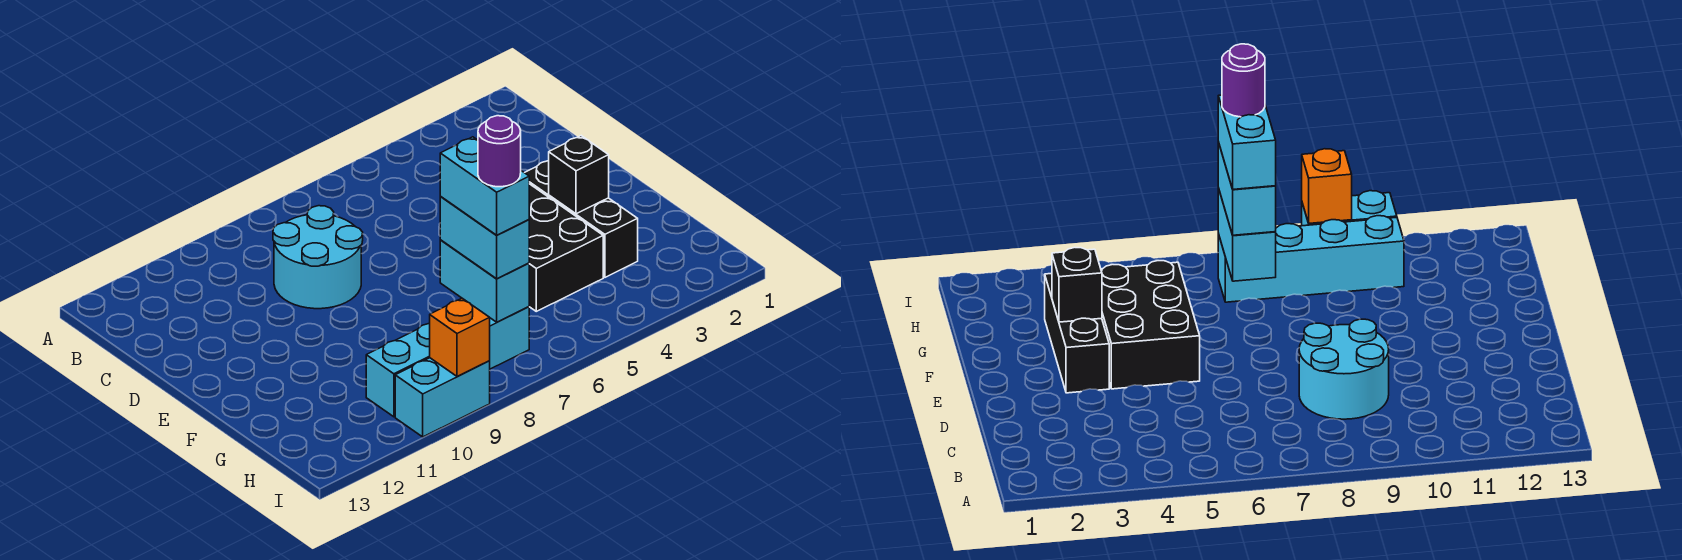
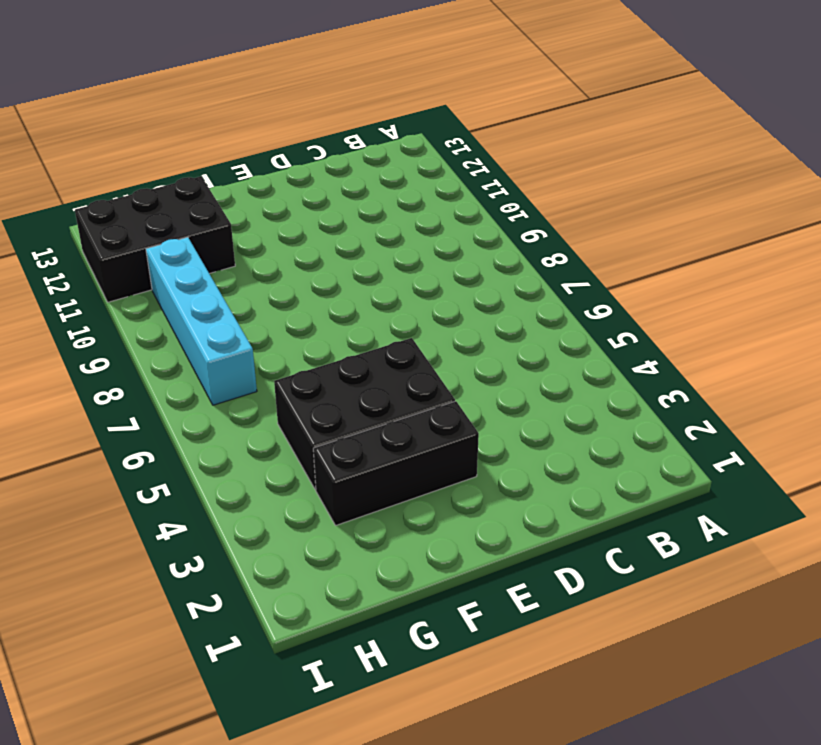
black brick G11:I12 level 1 -> none
none -> cyan round brick C8:D9 level 1
none -> cyan brick I9:I10 level 1

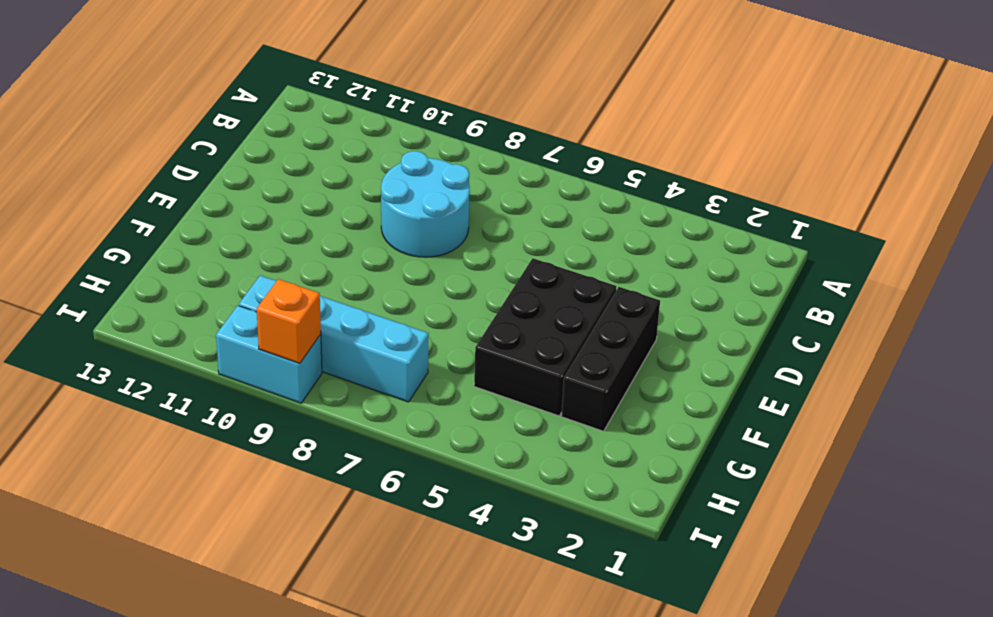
none -> black brick F3 level 2
none -> cyan brick G7:H7 level 2

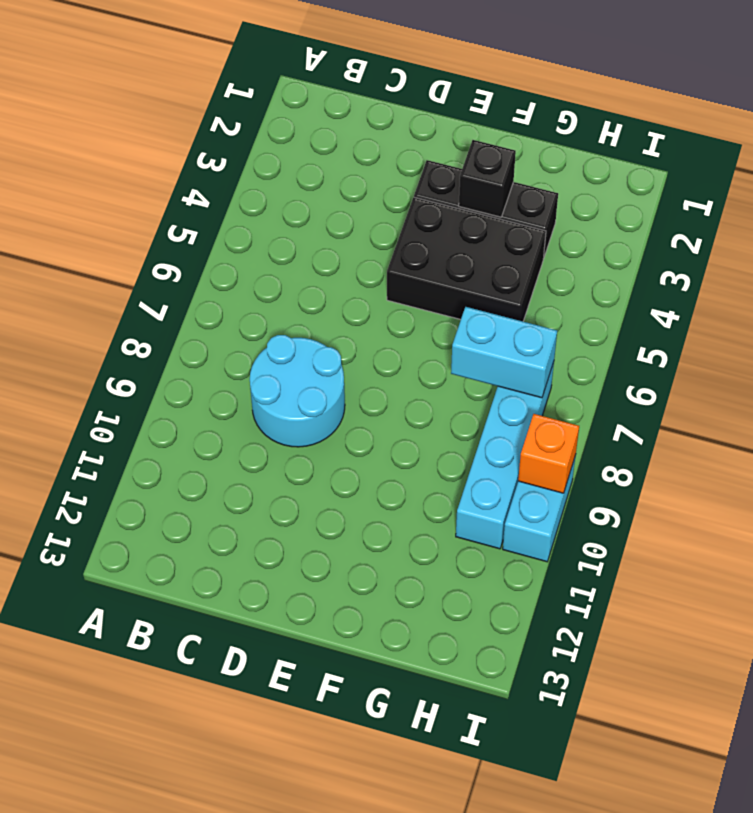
none -> cyan brick G7:H7 level 3
none -> cyan brick G7:H7 level 4

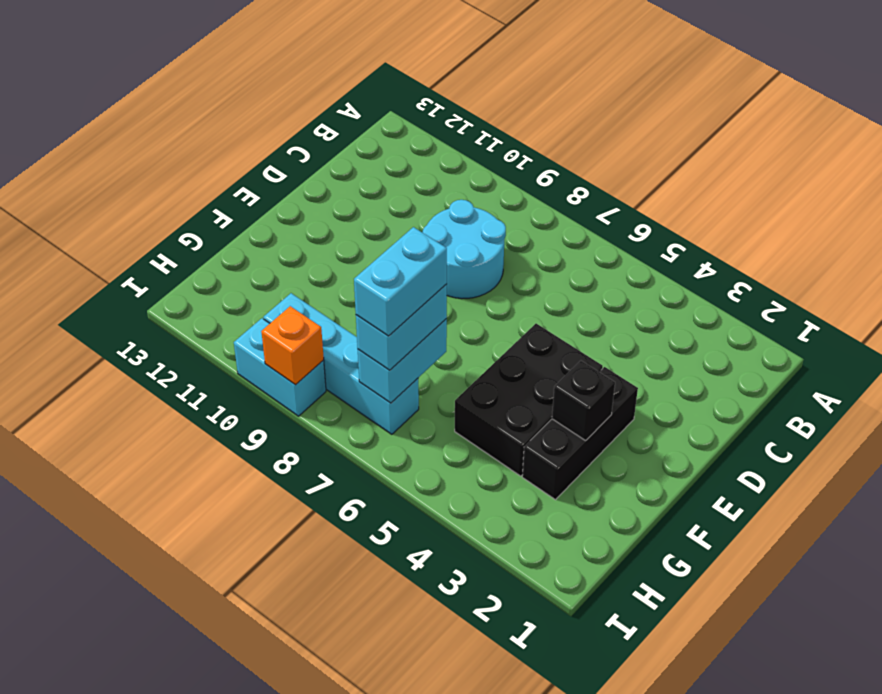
none -> purple round brick H7 level 5

